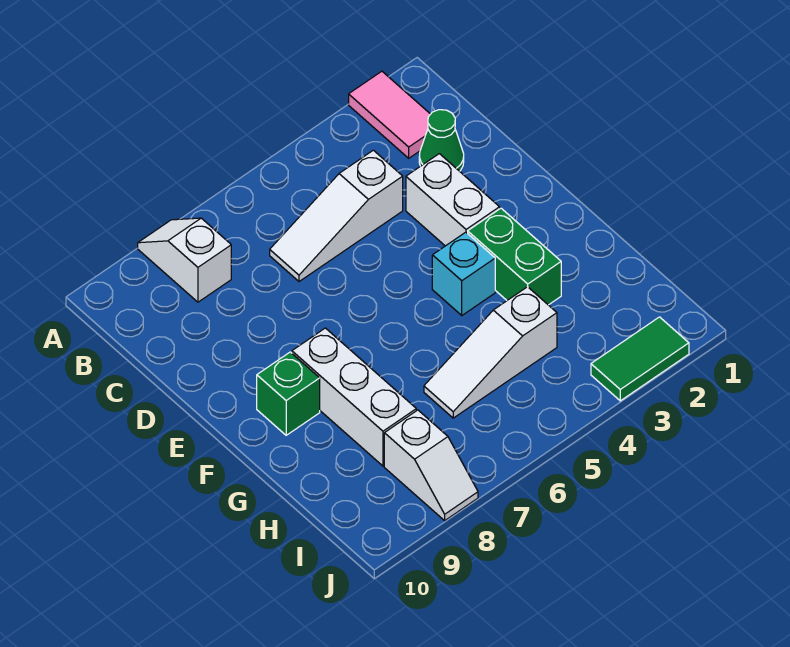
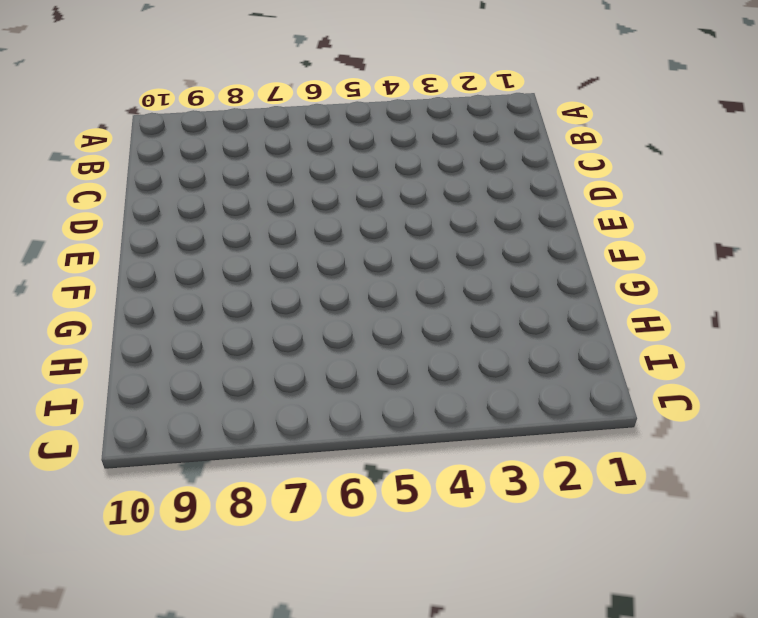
none -> pink tile A2:B2 level 1
none -> white slope A8:B8 level 1 top B
none -> green cone C2 level 1

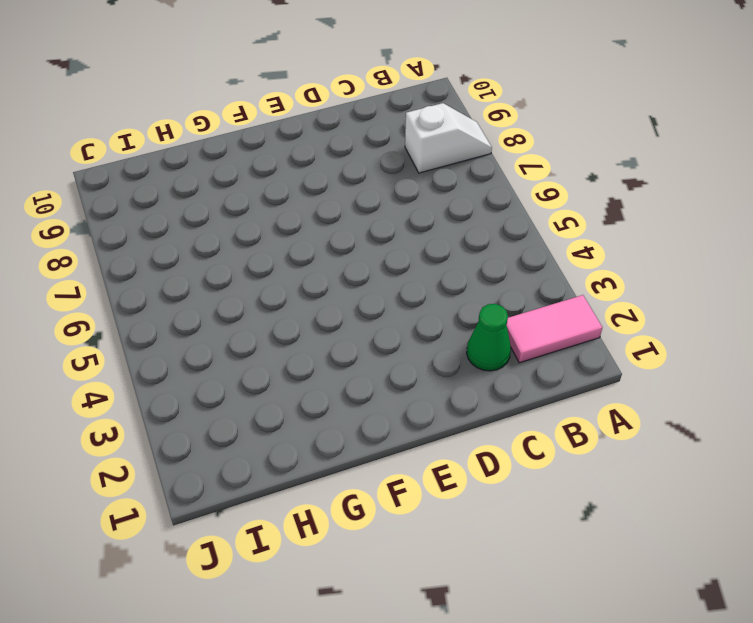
none -> white slope C4:C6 level 1 top 4
none -> white brick D3:E3 level 1
none -> green brick F3:G3 level 1

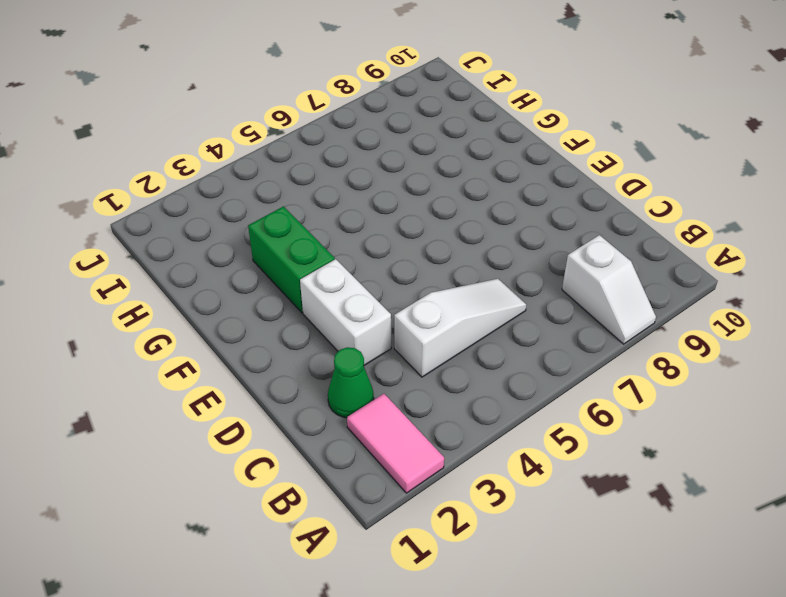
none -> cyan brick F4 level 1
none -> white brick F8:H8 level 1
none -> green brick F9 level 1

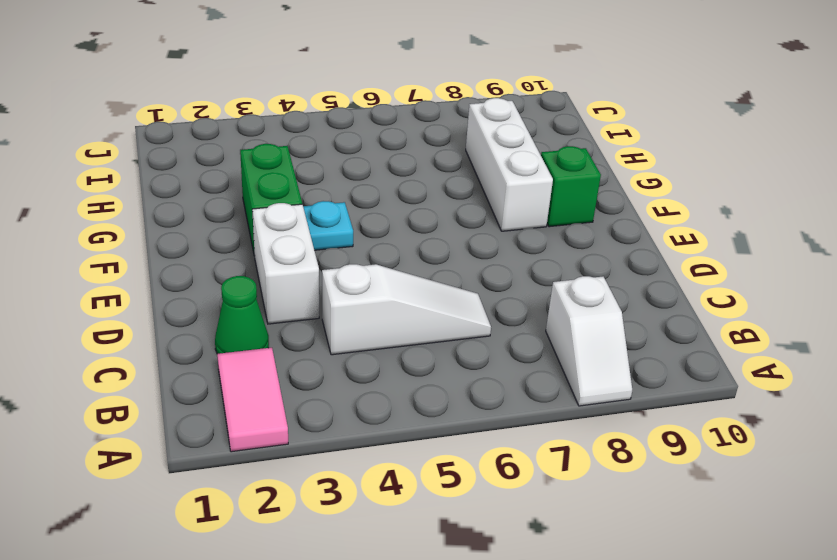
cyan plate F4 level 1 -> cyan brick F4 level 1
none -> white slope H4:H6 level 1 top 4
none -> white slope I8:J8 level 1 top I
none -> green tile J2:J3 level 1

